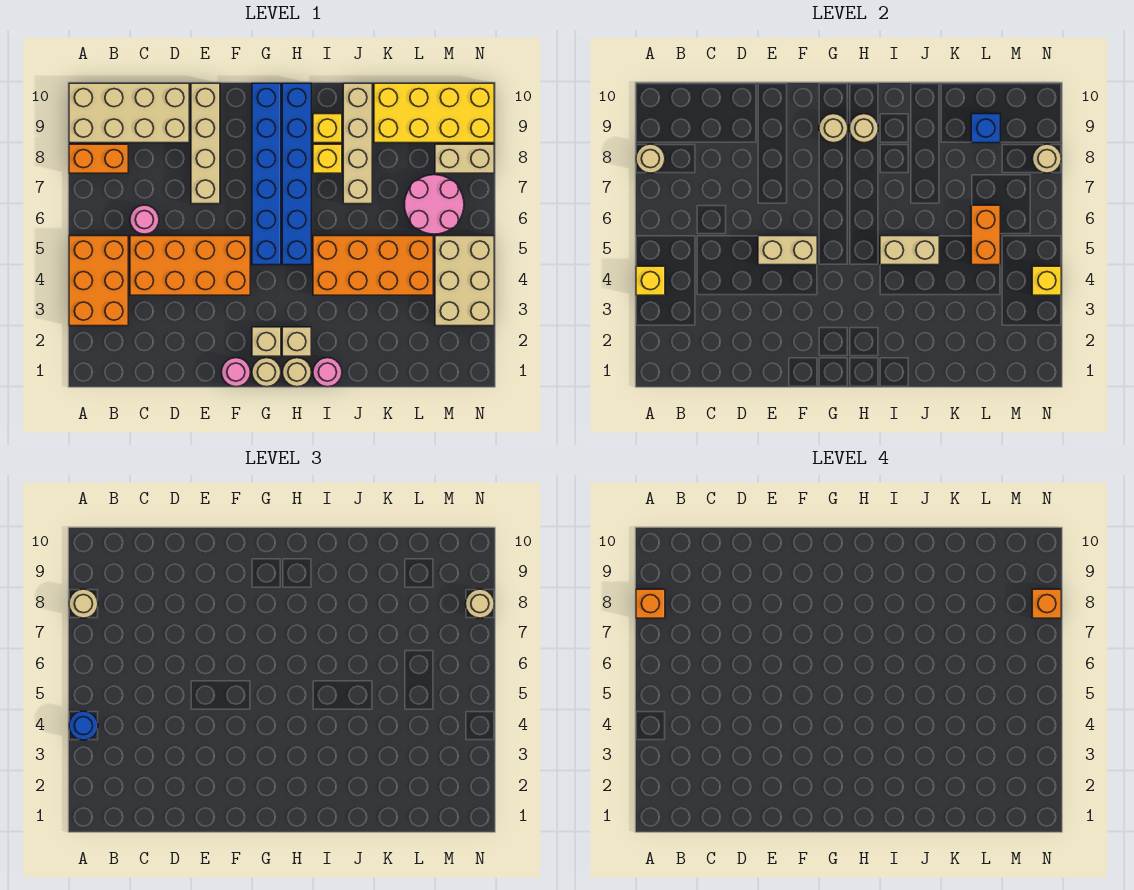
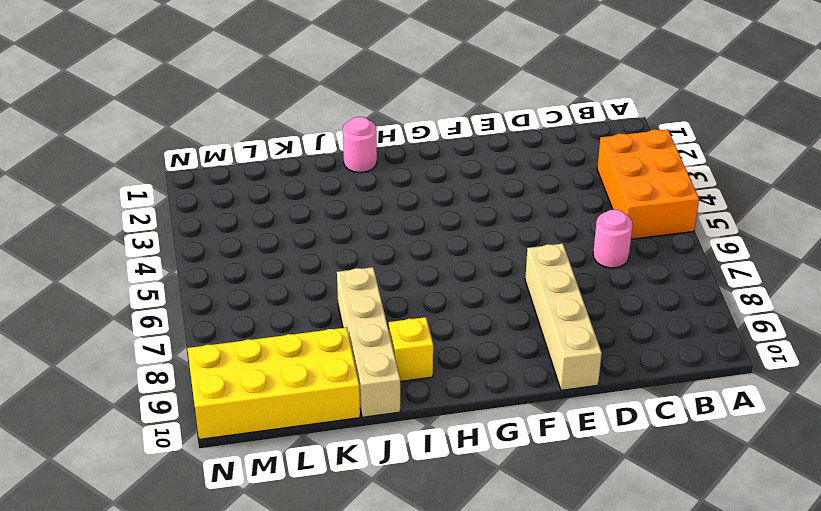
none -> orange brick A8:B8 level 1
none -> tan brick A9:D10 level 1
none -> orange brick C4:F5 level 1
none -> pink round brick F1 level 1

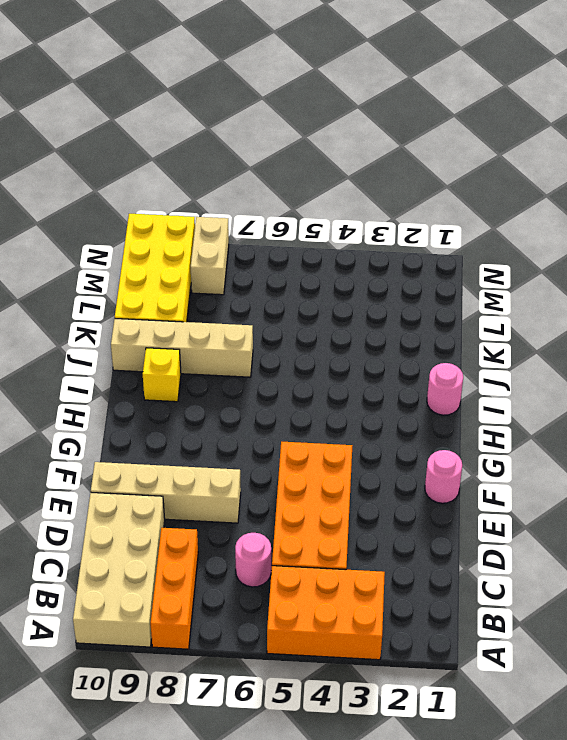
orange brick A8:C8 level 1 -> orange brick A8:B8 level 1
none -> tan round brick G1 level 1
none -> tan brick G2 level 1
none -> blue brick G5:G10 level 1
none -> tan round brick H1 level 1

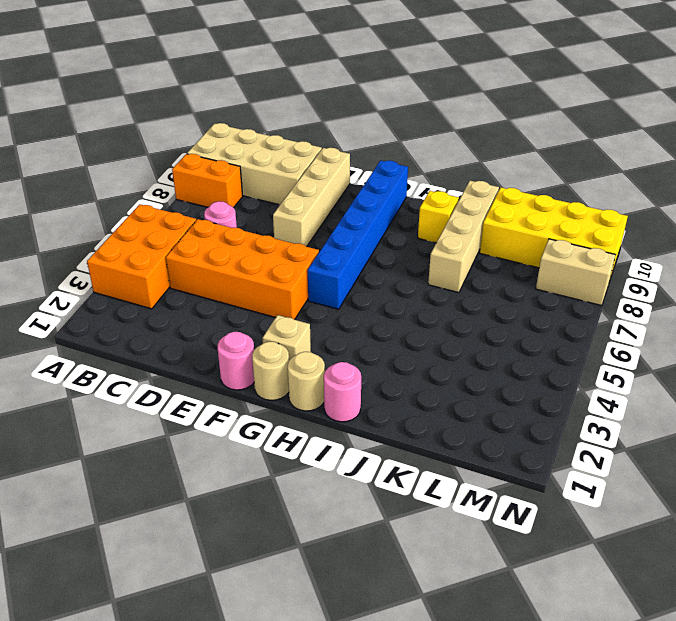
none -> tan brick H2 level 1
none -> blue brick H5:H10 level 1
none -> orange brick I4:L5 level 1
none -> yellow brick I8 level 1

